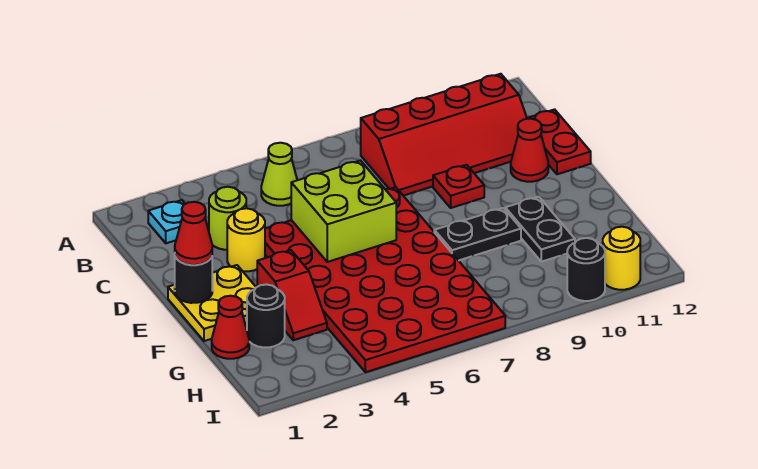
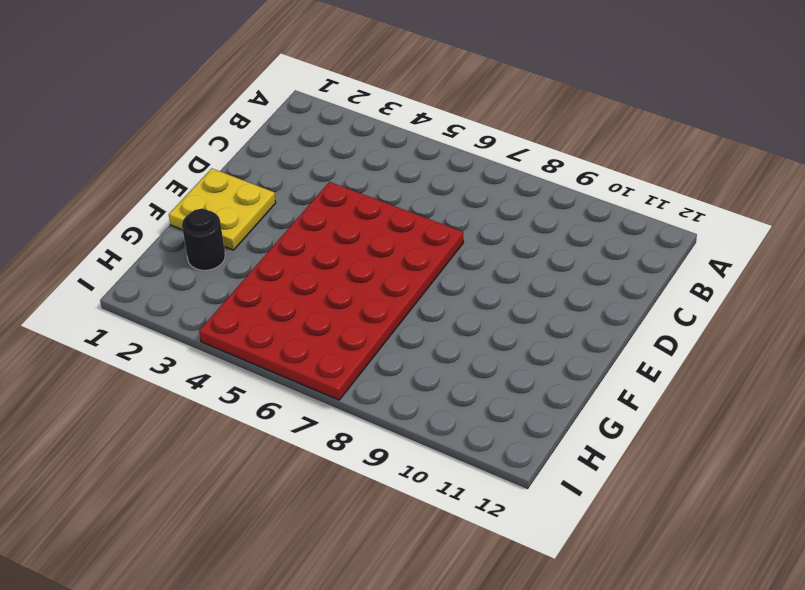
none -> cyan plate B2 level 1
none -> lime cone B5 level 1
none -> red slope B8:C11 level 1 top B

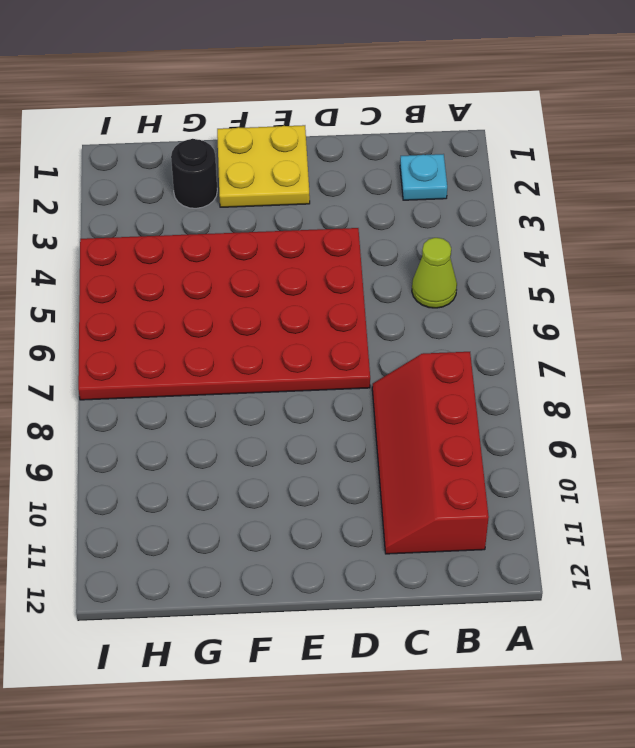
none -> lime round brick C3 level 1
none -> red plate C12:D12 level 1
none -> yellow round brick D3 level 1

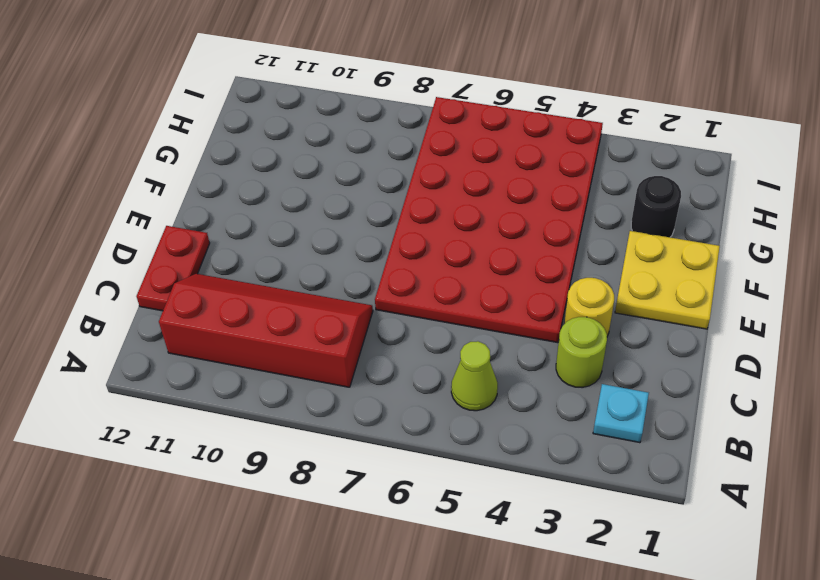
none -> red plate D9 level 1
none -> red cone D11 level 1
none -> red slope F3:G3 level 1 top F

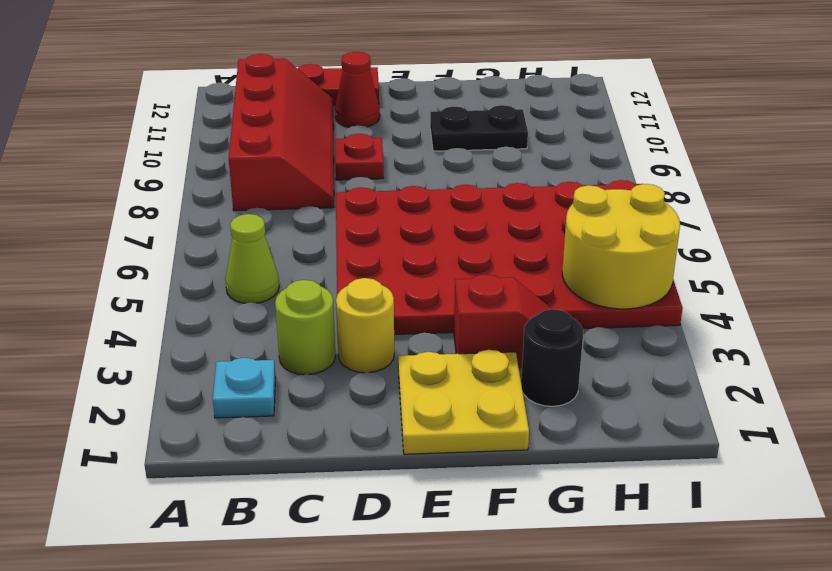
yellow round brick H4:I5 level 2 -> none
none -> black plate F8:F9 level 1
none -> red cone G1 level 1
none -> black round brick I10 level 1

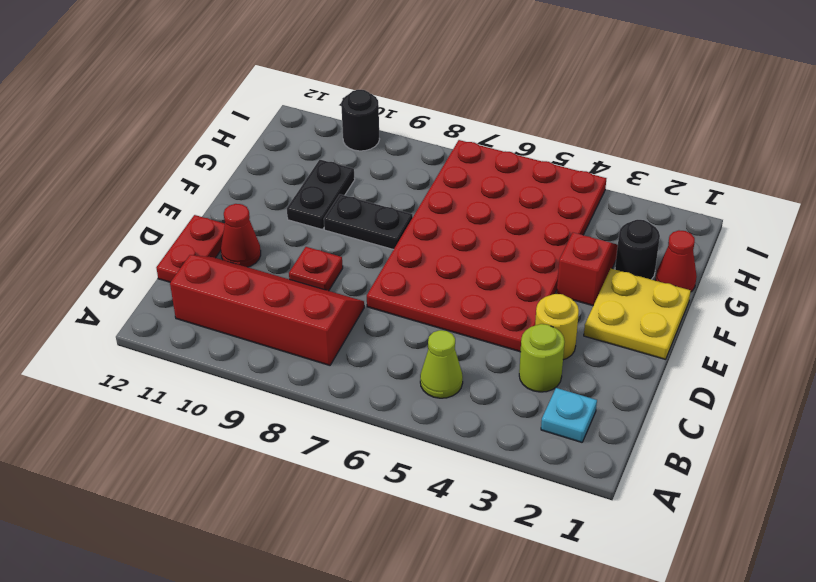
none -> yellow round brick I11 level 1
none -> lime brick D5:E6 level 2
none -> black round brick E1 level 2

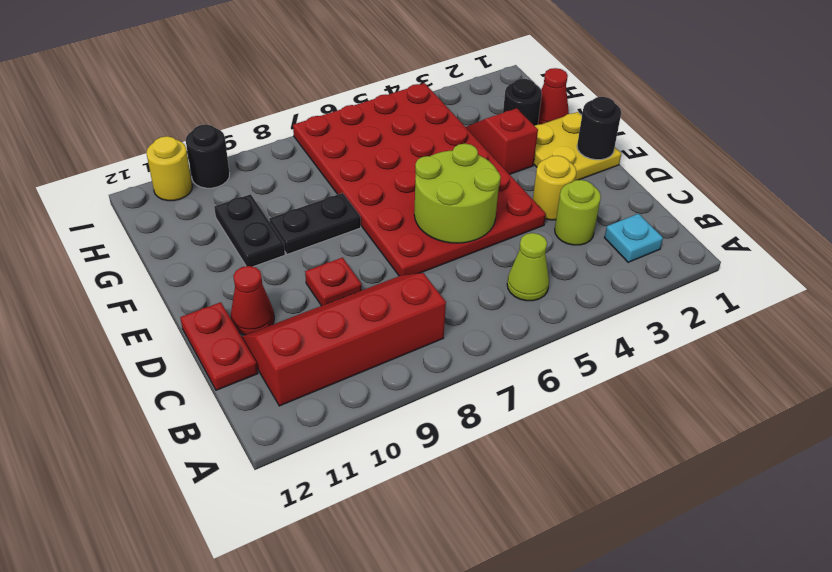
lime round brick D5:E6 level 2 -> lime brick D5:E6 level 2
none -> red cone E1 level 3

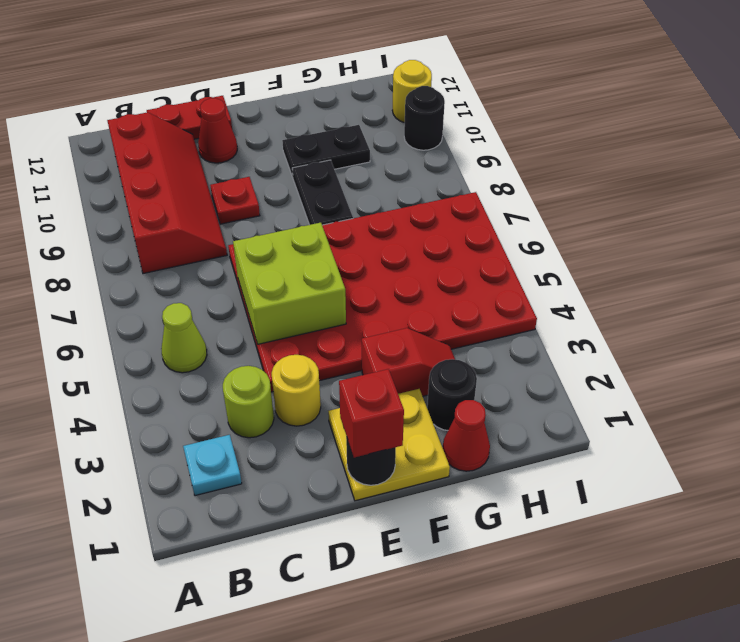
red brick E1 level 3 -> red cone E1 level 3

